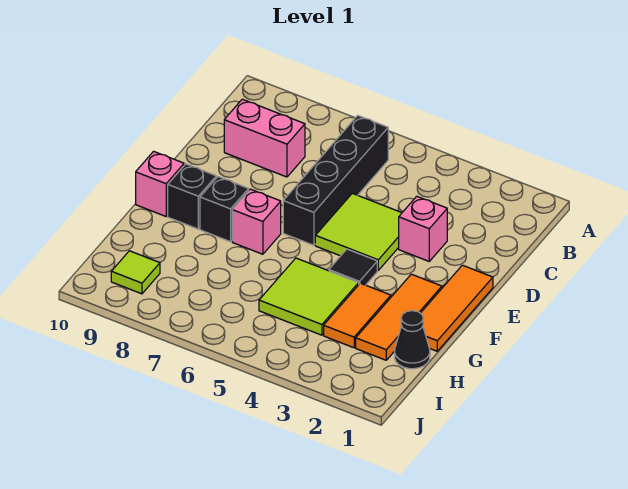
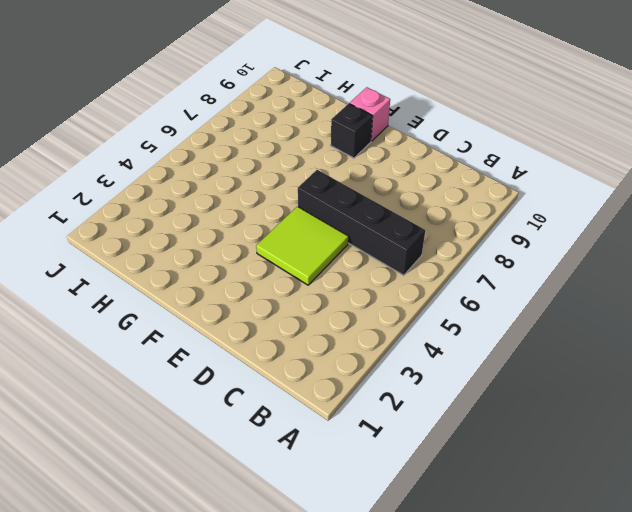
none -> pink brick C8:C9 level 1
none -> pink brick D3 level 1
none -> orange tile E1:G1 level 1

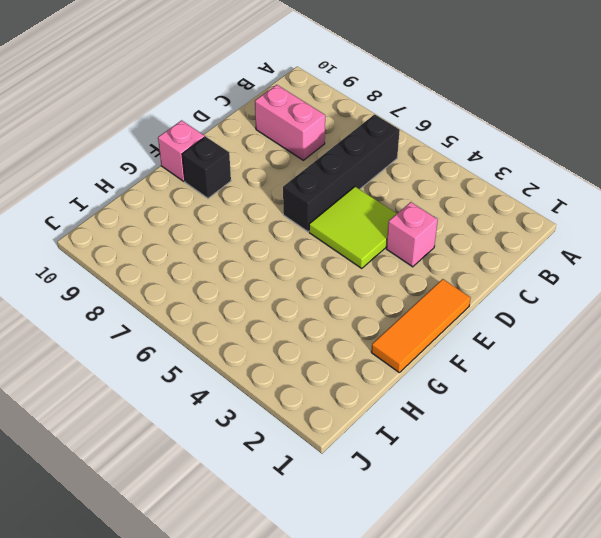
none -> orange tile F2:H2 level 1
none -> black tile F4 level 1
none -> pink brick F7 level 1

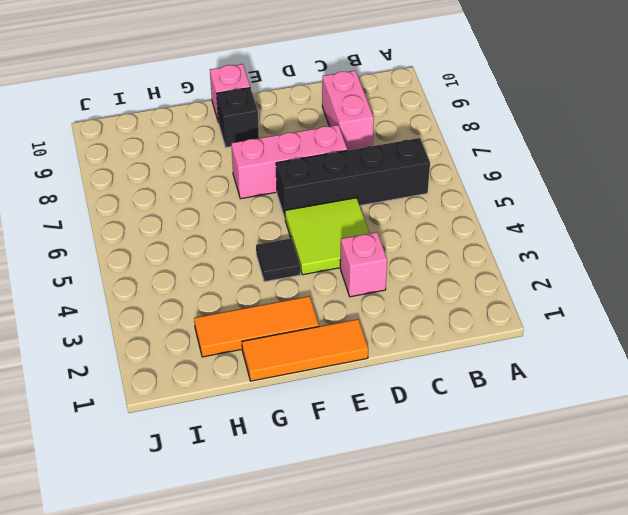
pink brick D7:F7 level 1 -> pink brick F7 level 1
none -> black brick F8 level 1
none -> orange tile G3:H3 level 1
none -> lime tile G4:H5 level 1

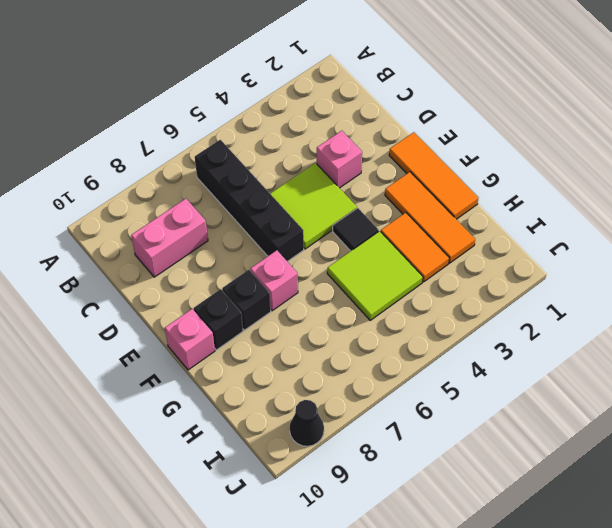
black cone J9 level 1 -> black cone H1 level 1
none -> lime tile I9 level 1

